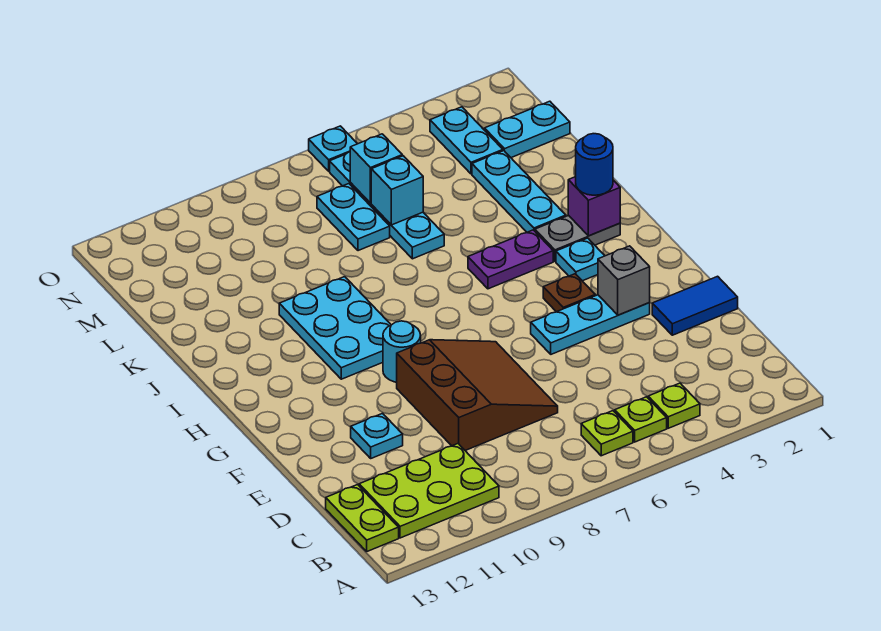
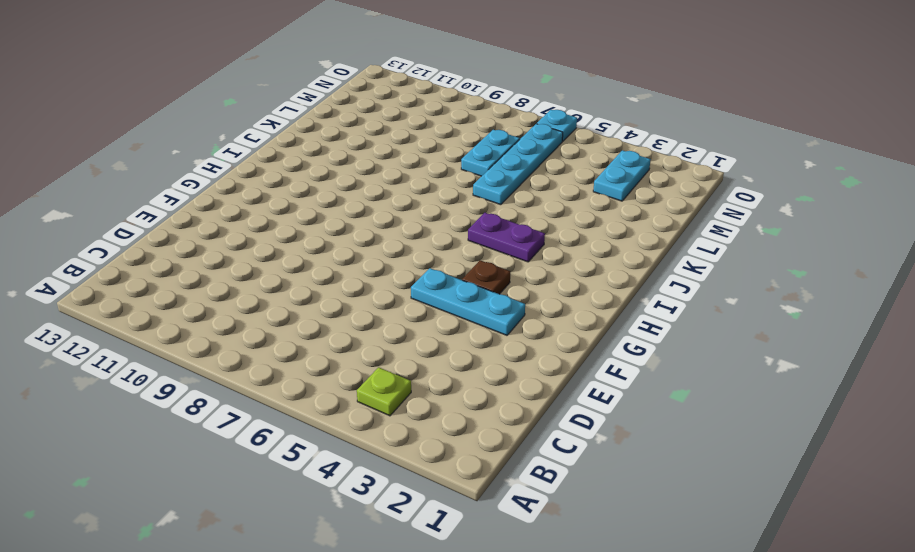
none -> lime plate B5 level 1
none -> lime plate B6 level 1
none -> lime plate B10:C12 level 1

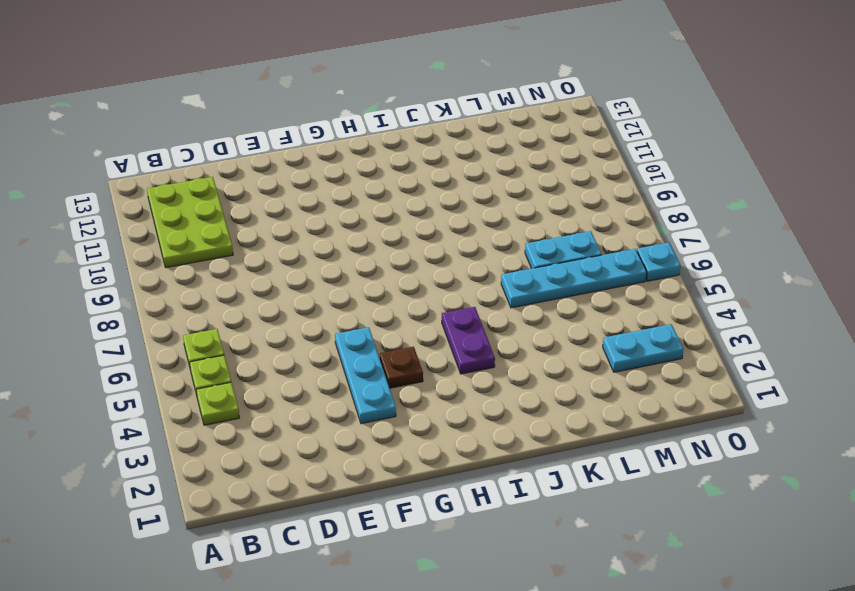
none -> lime plate B13:C13 level 1
none -> brown slope D7:F9 level 1 top 9
none -> blue tile E1:E2 level 1

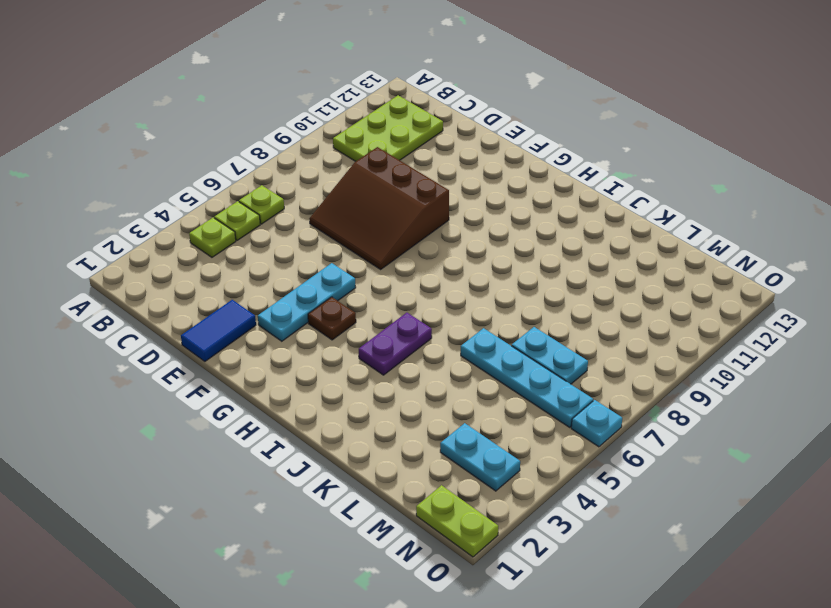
lime plate N1:O1 level 1 -> lime plate B13:C13 level 1
none -> cyan plate E11 level 1
none -> cyan round brick G9 level 1
none -> cyan plate H3 level 1

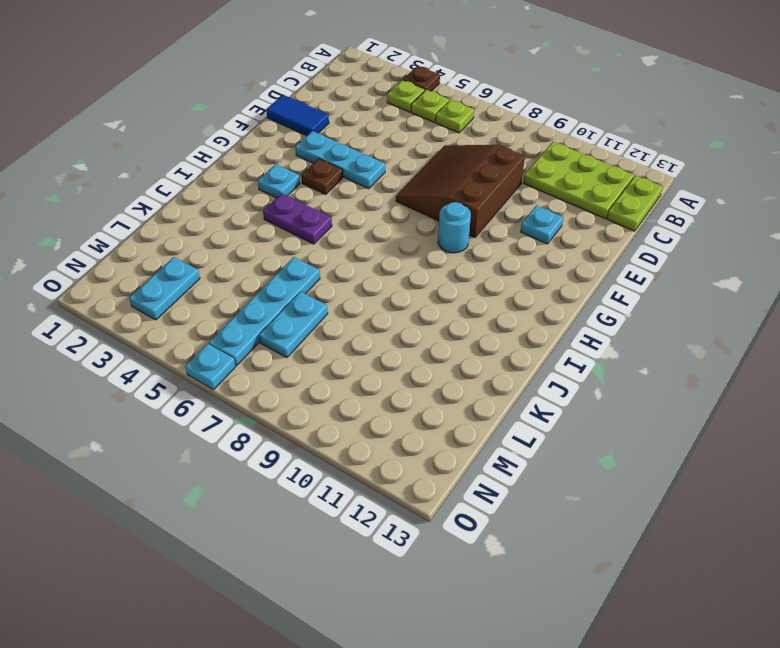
brown plate A4 level 1 -> none
none -> cyan plate H9:J10 level 1
none -> grey plate I2:I3 level 1
none -> cyan plate J3:L3 level 1

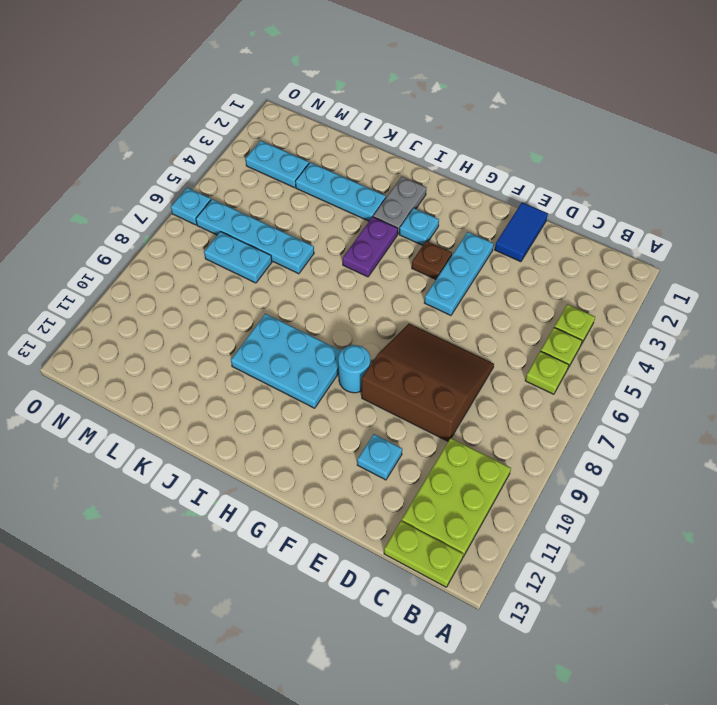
none -> cyan plate M1:M2 level 1
none -> grey brick F3 level 2
none -> purple brick I2 level 2

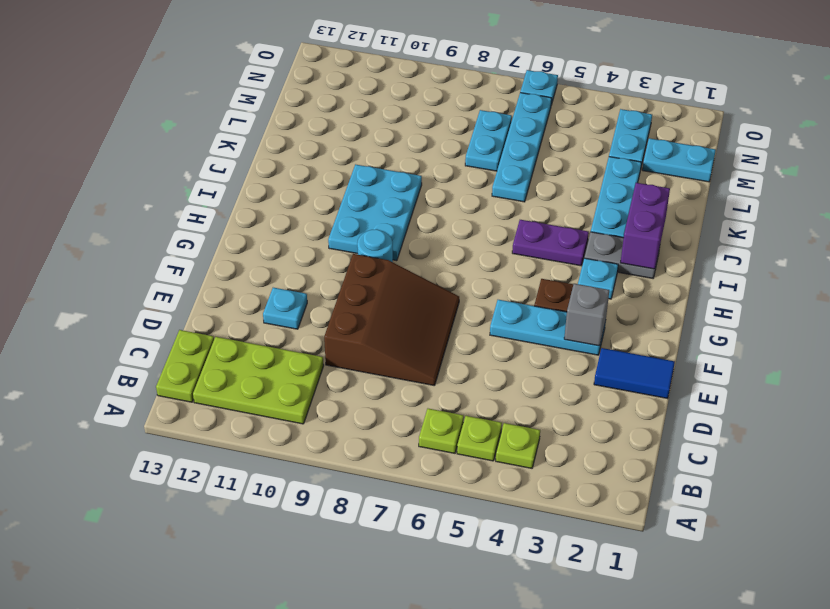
purple brick I2:J2 level 2 -> purple brick I2 level 2
none -> cyan brick L6 level 2
none -> cyan brick M6 level 2
none -> blue round brick I2 level 3

